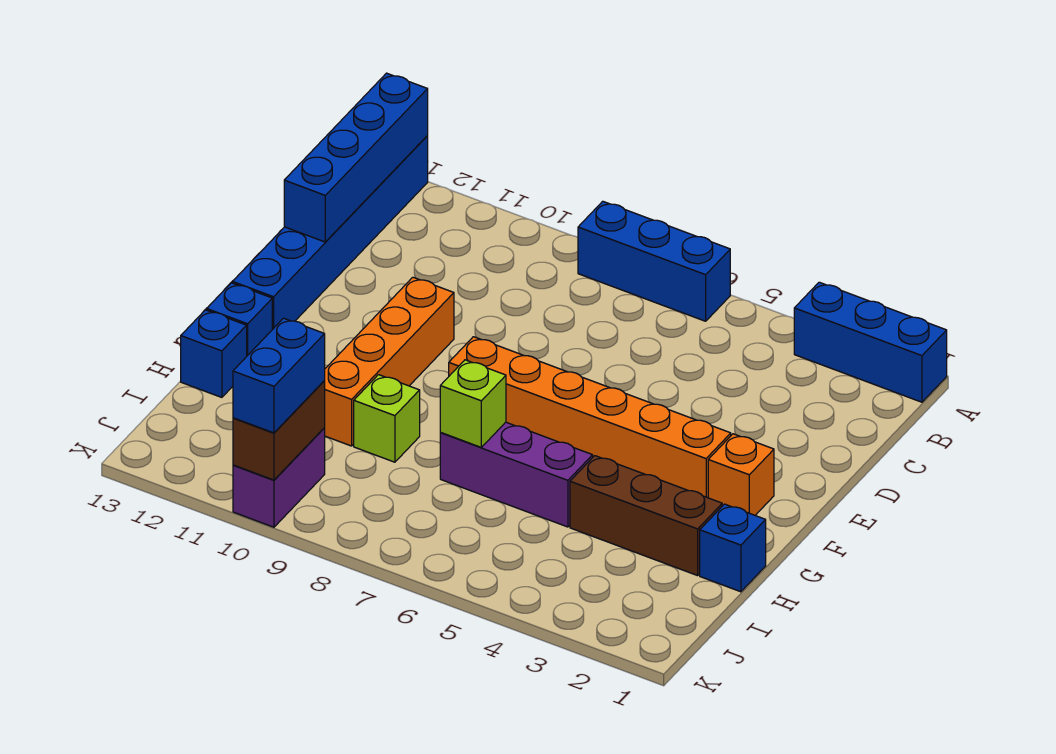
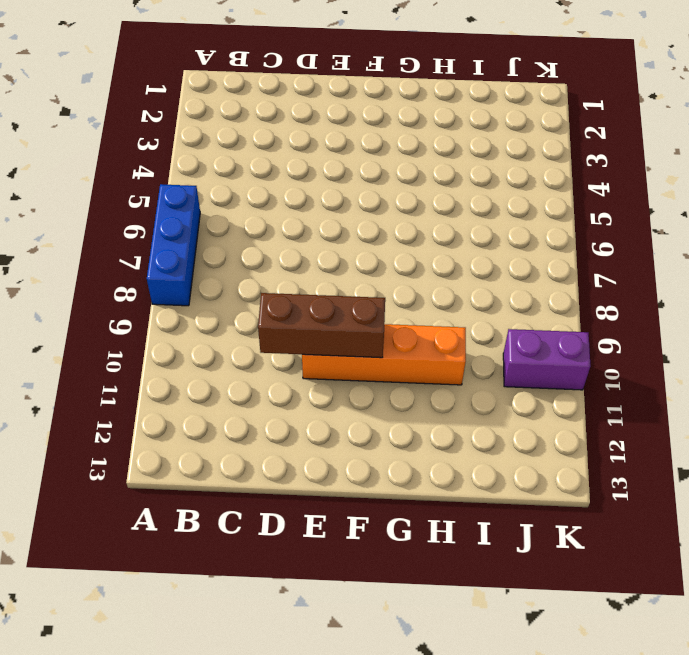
brown brick D10:F10 level 2 -> brown brick H2:H4 level 1
none -> blue brick A1:A3 level 1
none -> blue brick A13:F13 level 1
none -> orange brick F2 level 1

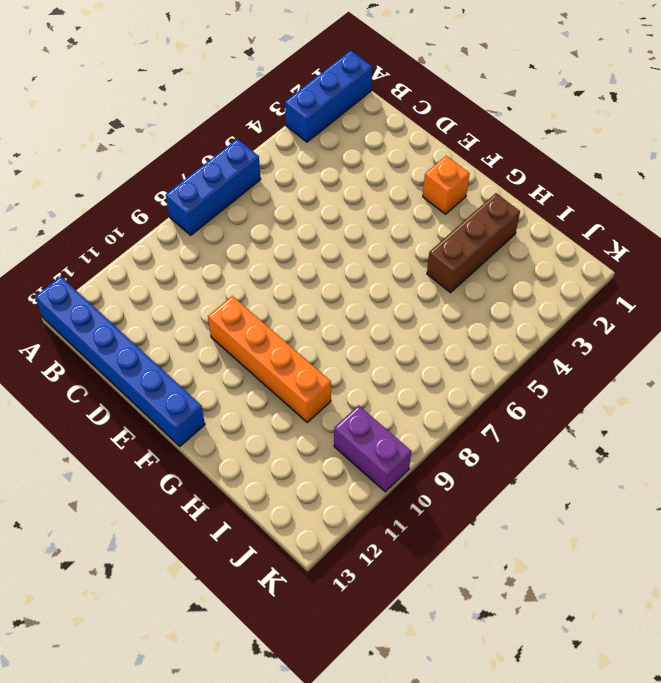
none -> orange brick F3:F8 level 1
none -> blue brick G13 level 1
none -> blue brick H1 level 1

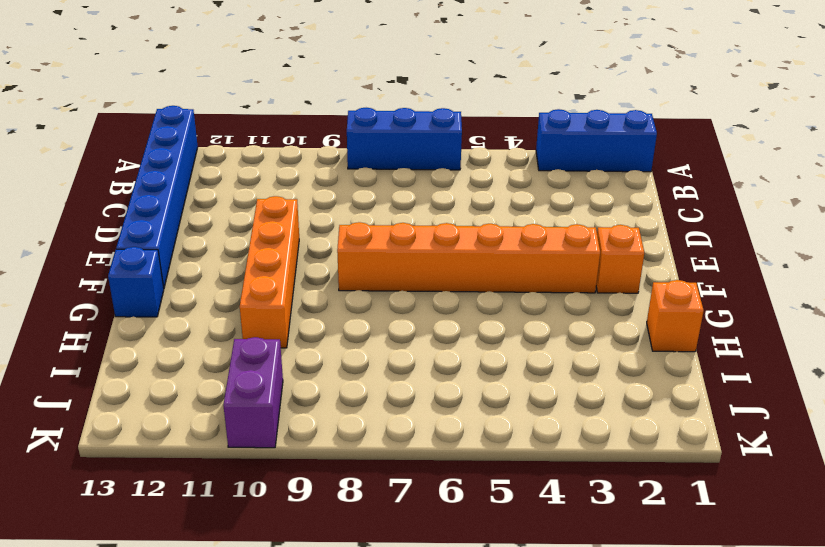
orange brick H1 level 1 -> blue brick H1 level 1
none -> brown brick H2:H4 level 1
none -> purple brick H5:H7 level 1
none -> lime brick H9 level 1

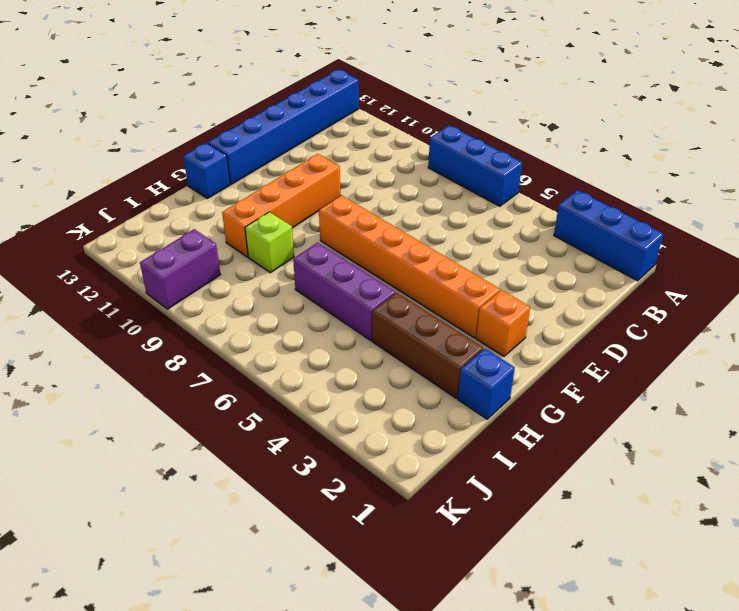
none -> blue brick H13 level 1
none -> blue brick A13:D13 level 2
none -> lime brick H7 level 2

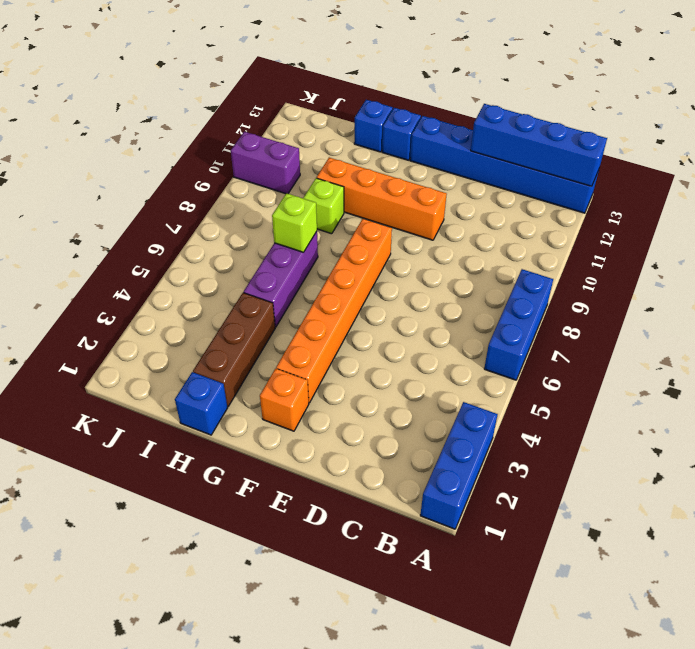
none -> brown brick J10:K10 level 2
none -> blue brick J10:K10 level 3

